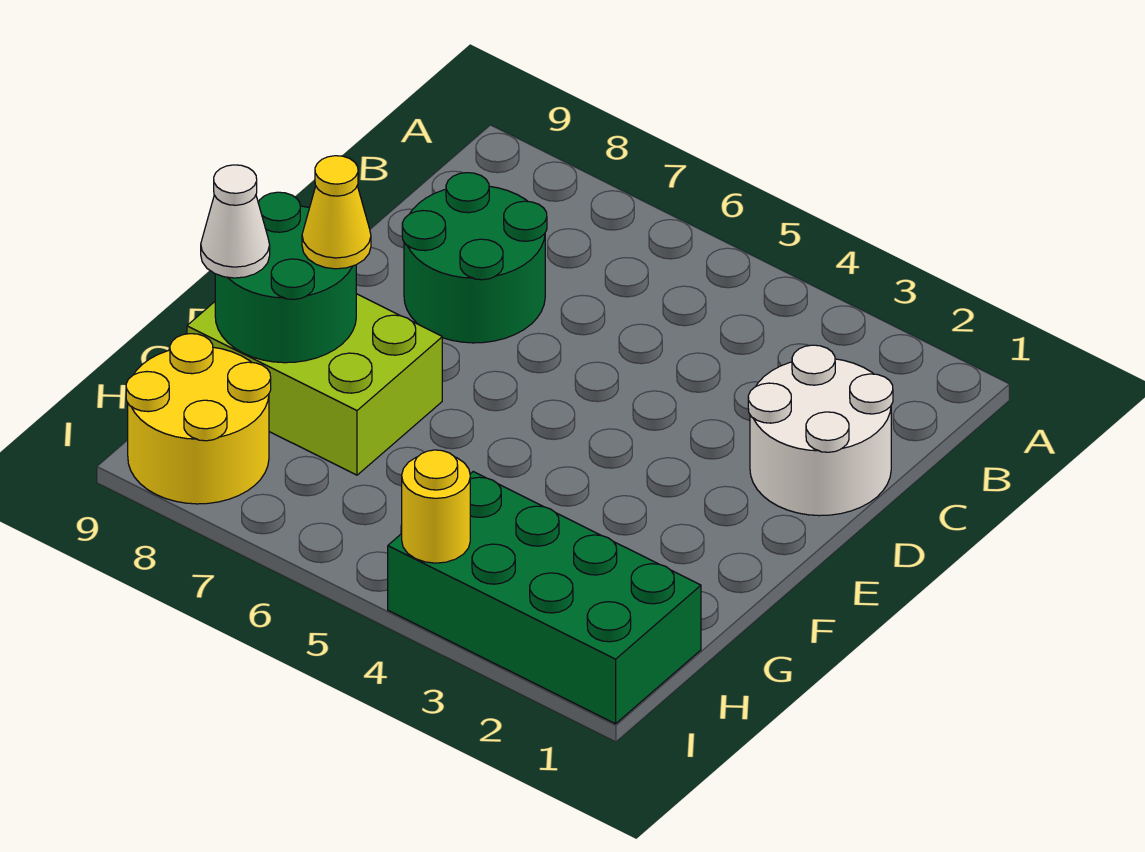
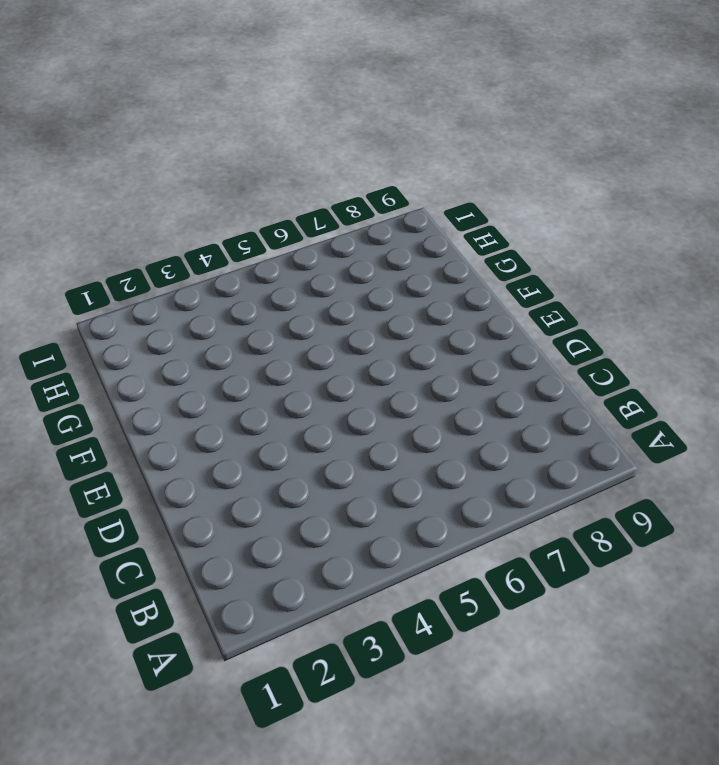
none -> white round brick C1:D2 level 1
none -> green round brick C7:D8 level 1

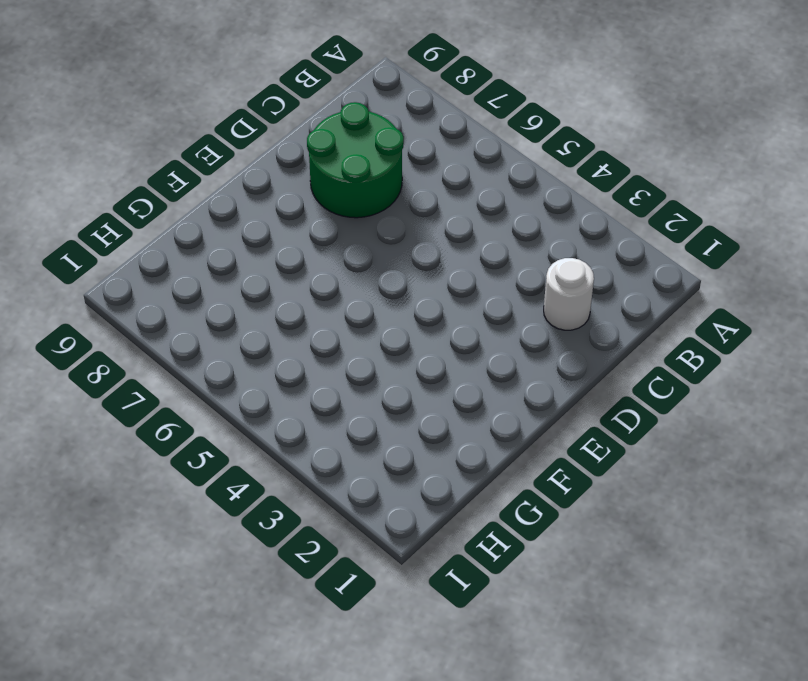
white round brick C2 level 1 -> white round brick C1:D2 level 1
none -> lime brick F7:G9 level 1
none -> green brick H1:I4 level 1

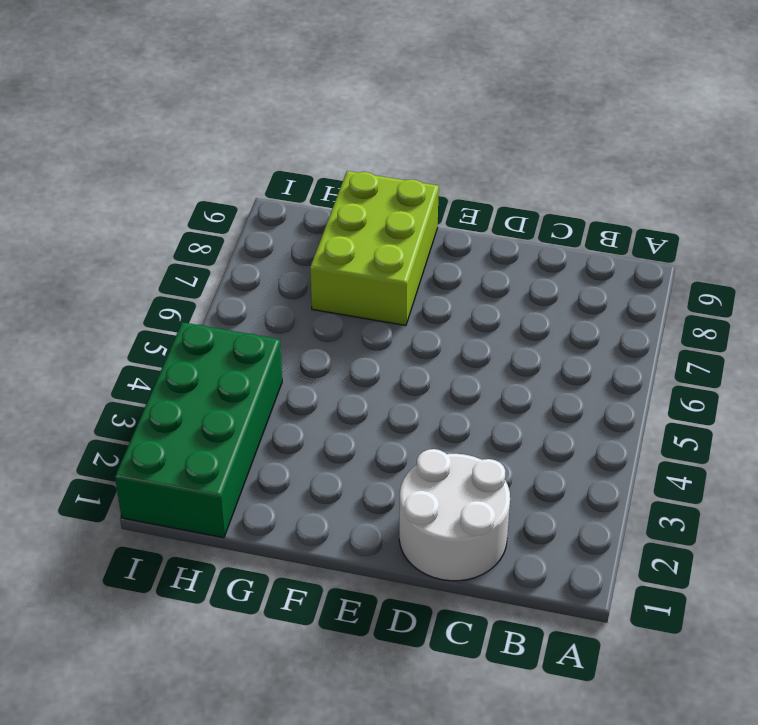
none -> green round brick C7:D8 level 1
none -> yellow round brick H8:I9 level 1

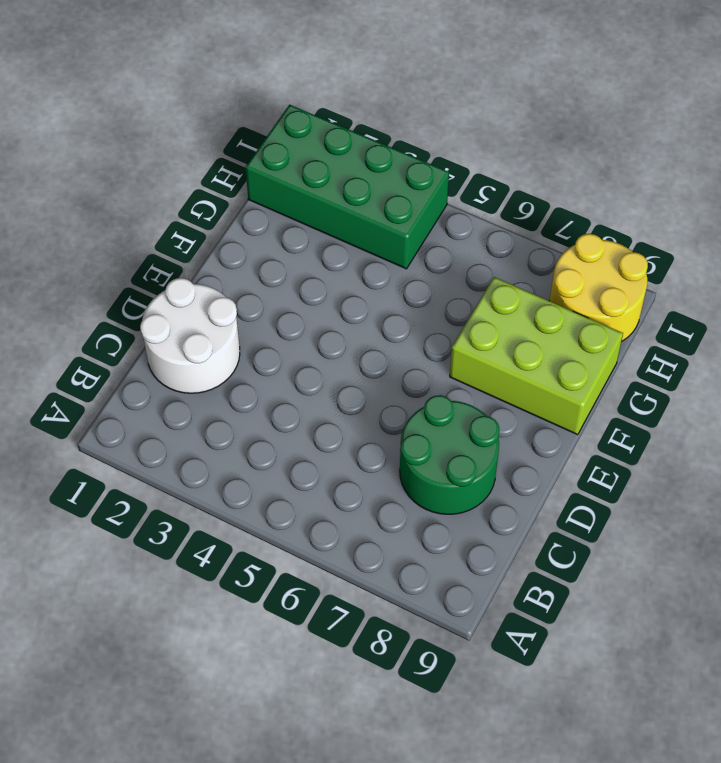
none -> green round brick F8:G9 level 2
none -> yellow round brick I4 level 2

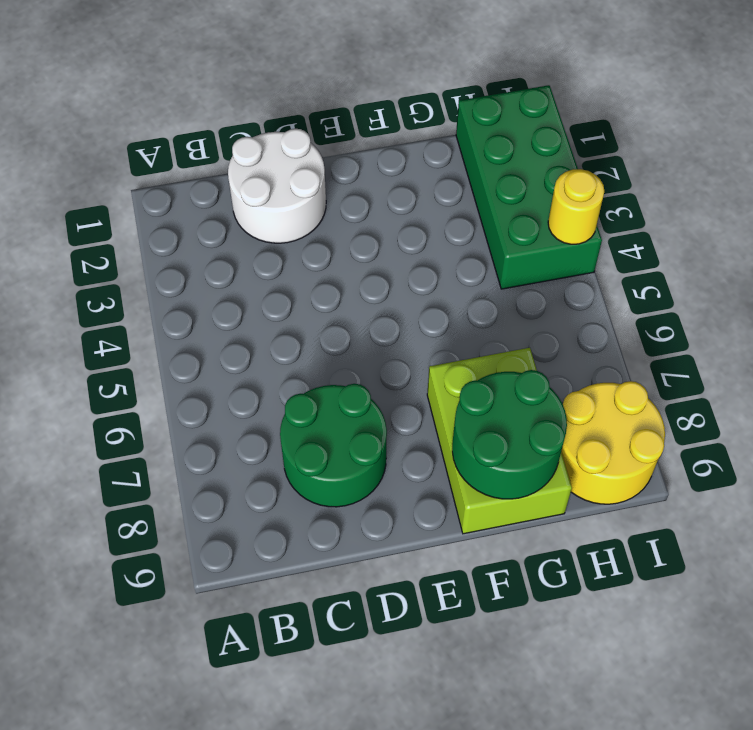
none -> yellow cone F8 level 3
none -> white cone G9 level 3

